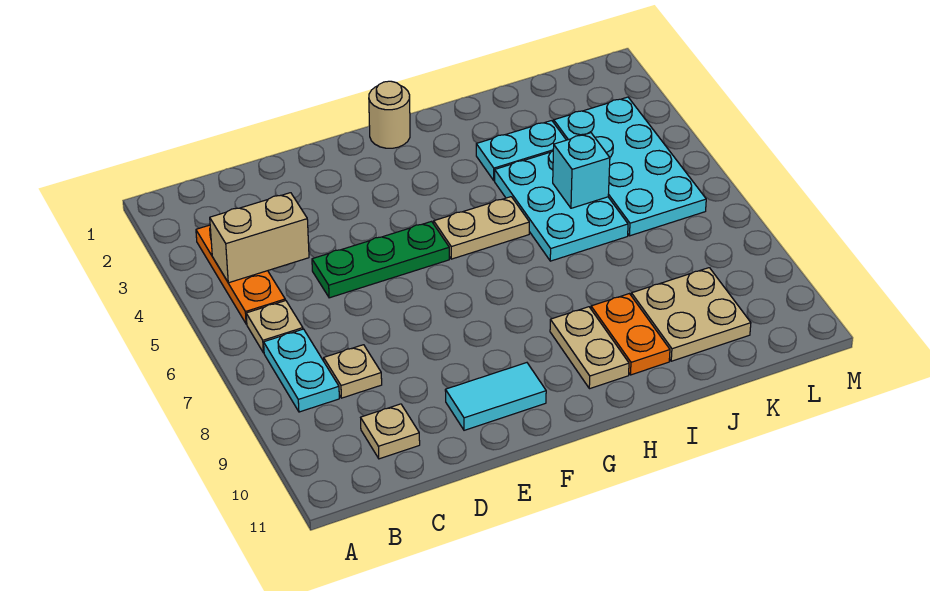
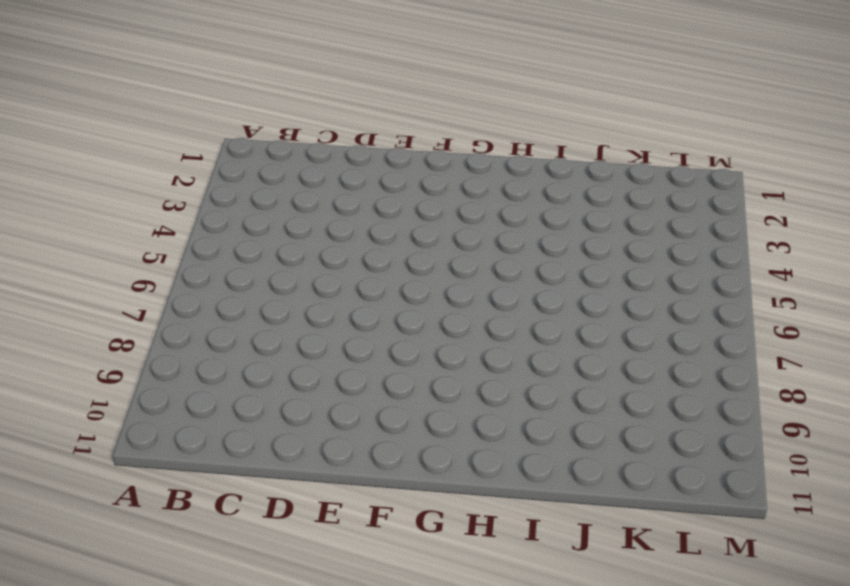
none -> orange plate B3:B5 level 1
none -> tan plate B6 level 1
none -> cyan plate B7:B8 level 1

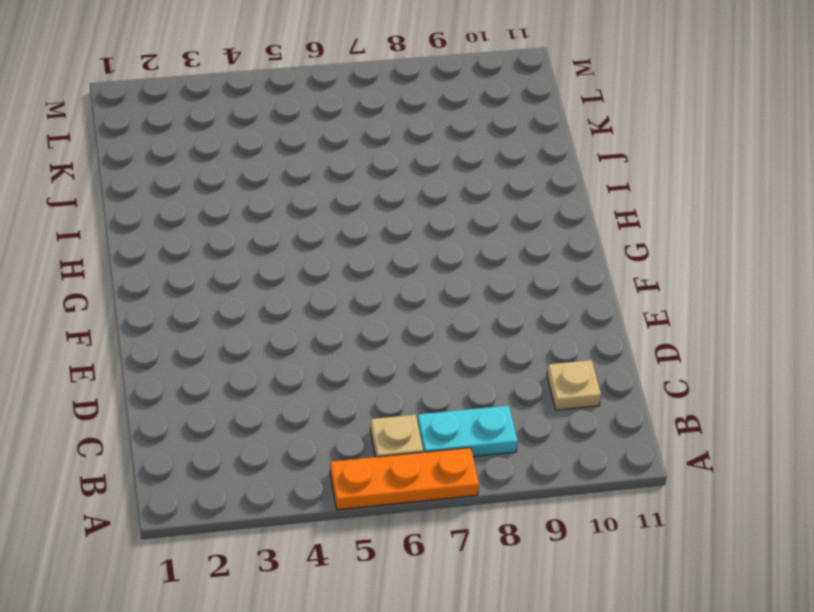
orange plate A5:A7 level 1 -> orange plate B3:B5 level 1
none -> tan plate C8 level 1
none -> green plate D5:F5 level 1
none -> cyan tile E10:F10 level 1

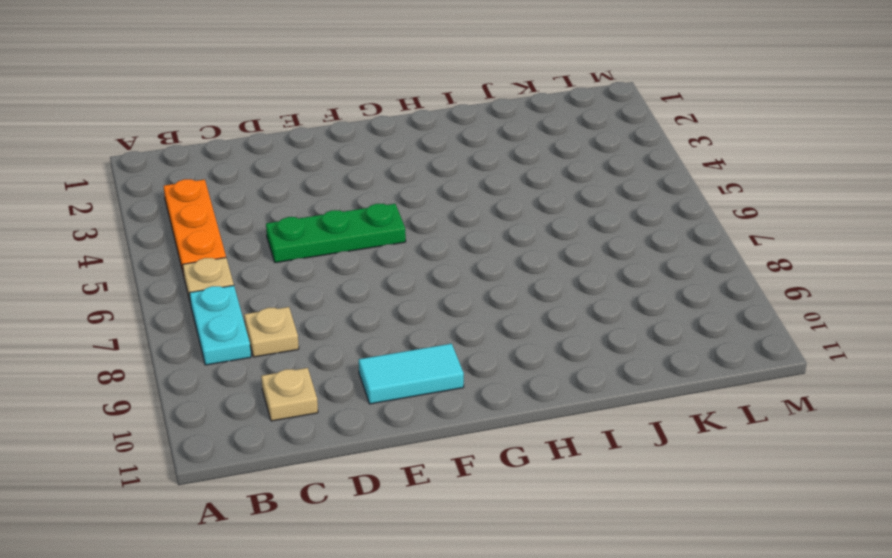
none -> tan round brick G1 level 1
none -> tan plate G5:H5 level 1
none -> tan plate H9:H10 level 1

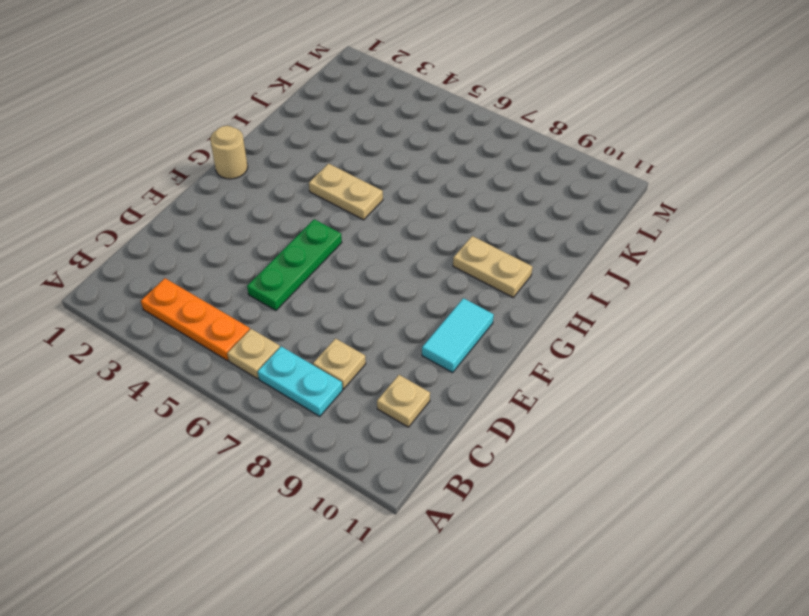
tan plate H4:H5 level 1 -> tan plate G5:H5 level 1
none -> cyan plate I3:J3 level 1
none -> cyan plate I4:J6 level 1
none -> orange plate I9:I10 level 1

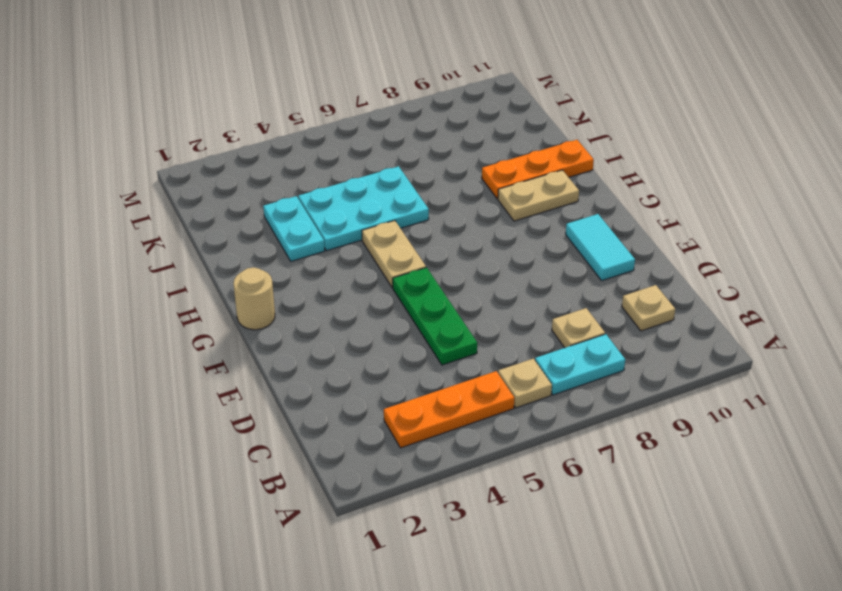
orange plate I9:I11 level 1 -> orange plate I9:I10 level 1
none -> tan plate J9:K10 level 1
none -> cyan plate K3:L6 level 1
none -> tan brick B4:C4 level 2

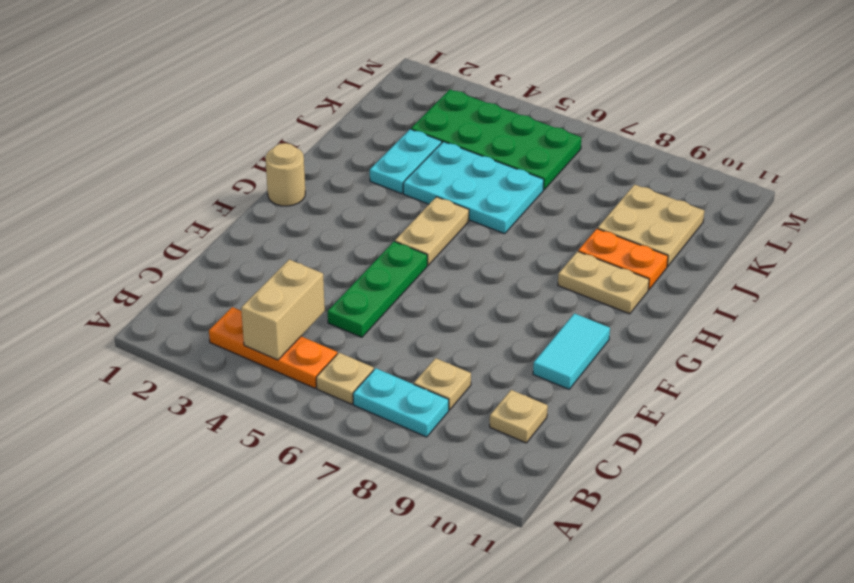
green plate K3:L6 level 1 -> cyan plate K3:L6 level 1
none -> cyan brick J5 level 2

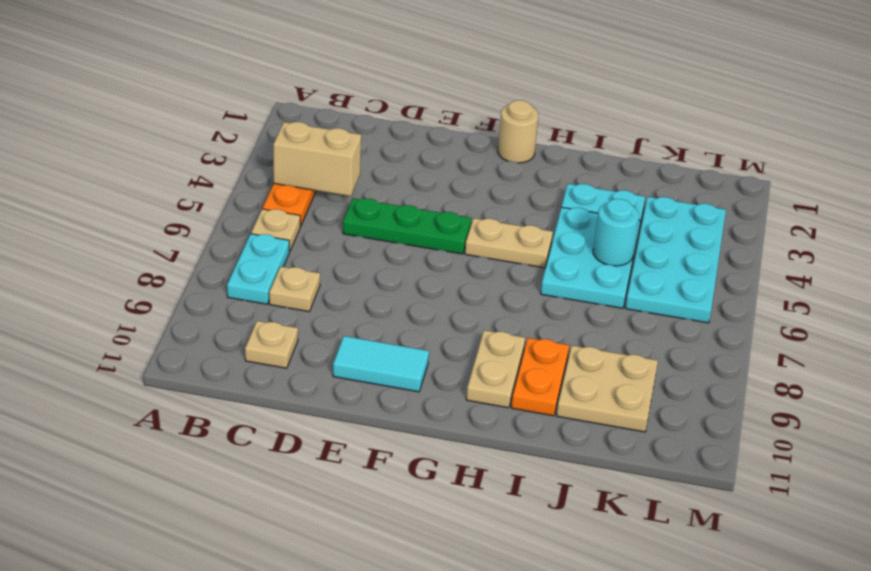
cyan round brick J5 level 2 -> cyan brick J5 level 2

